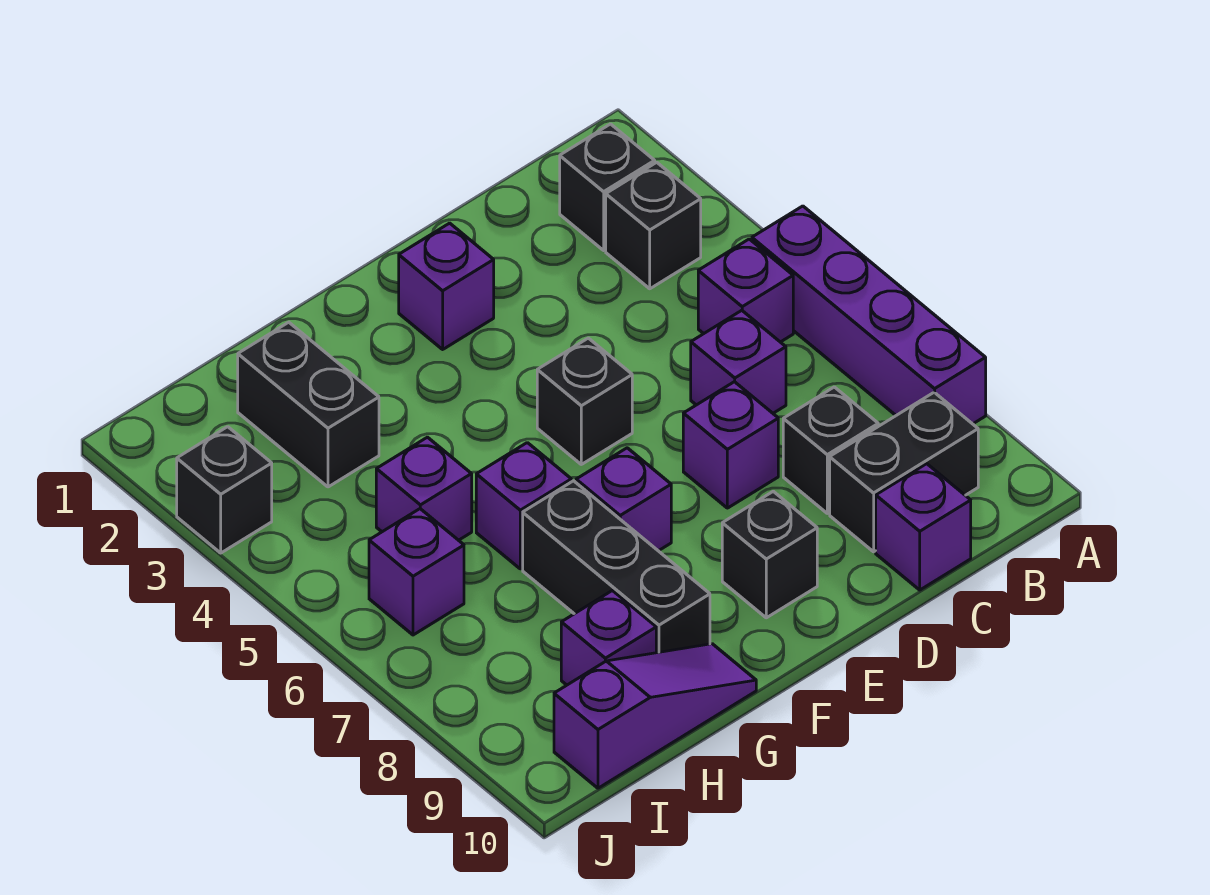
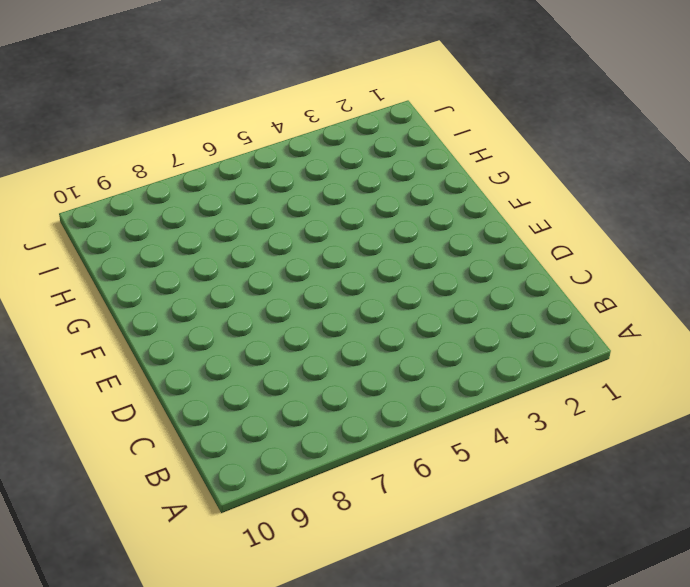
none -> purple brick A5:A8 level 1
none -> black brick B2 level 1
none -> black brick B3 level 1

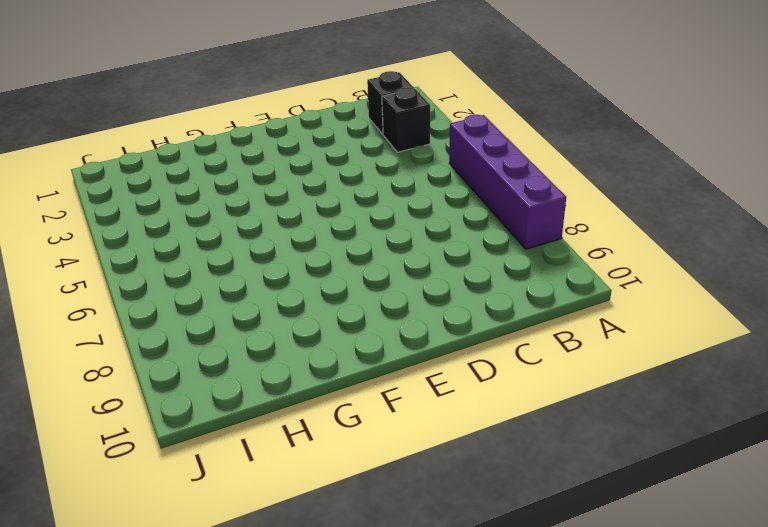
none -> purple brick B5 level 1
none -> black brick B9:C9 level 1
none -> purple brick C6 level 1

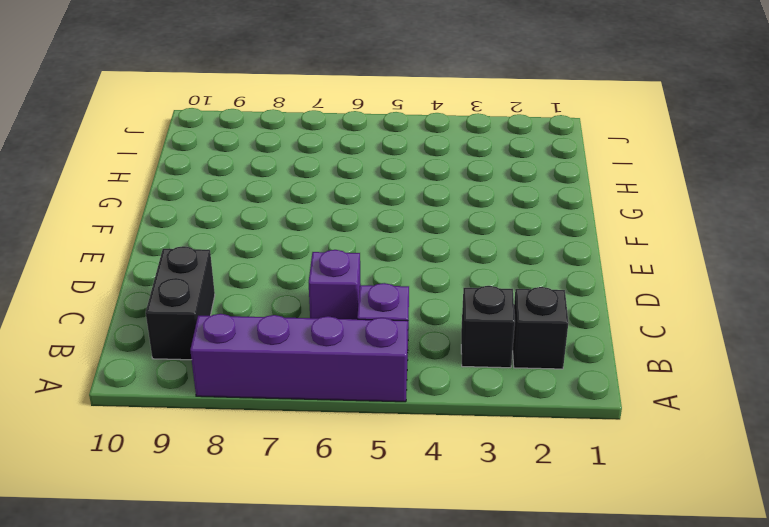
none -> black brick C8 level 1
none -> purple brick C10 level 1
none -> purple brick D7 level 1

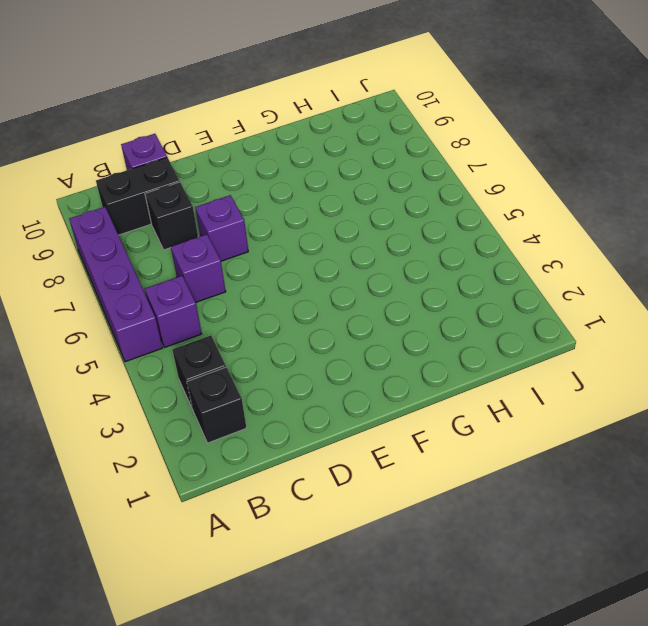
none -> purple brick E2 level 1
none -> black brick E5 level 1
none -> black brick E9 level 1

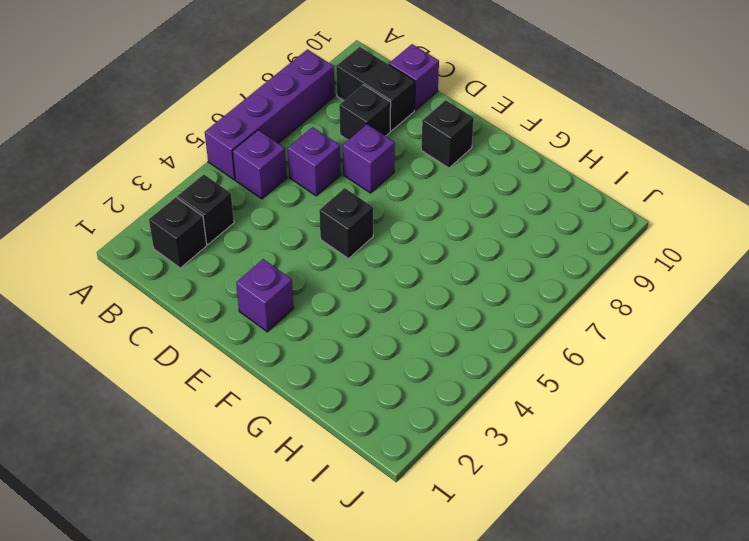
none -> purple brick F7 level 1
none -> purple brick G6 level 1
none -> black brick G7:G9 level 1

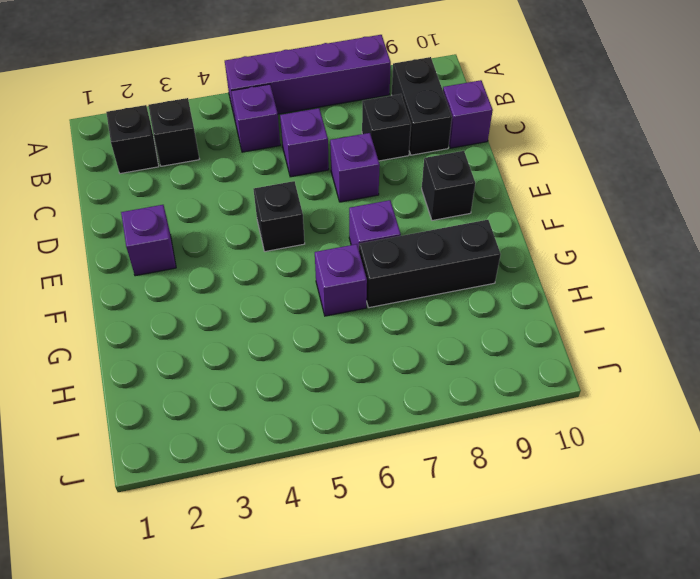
none -> purple slope G10:I10 level 1 top I
none -> black brick H2:H3 level 1
none -> purple brick H5 level 1

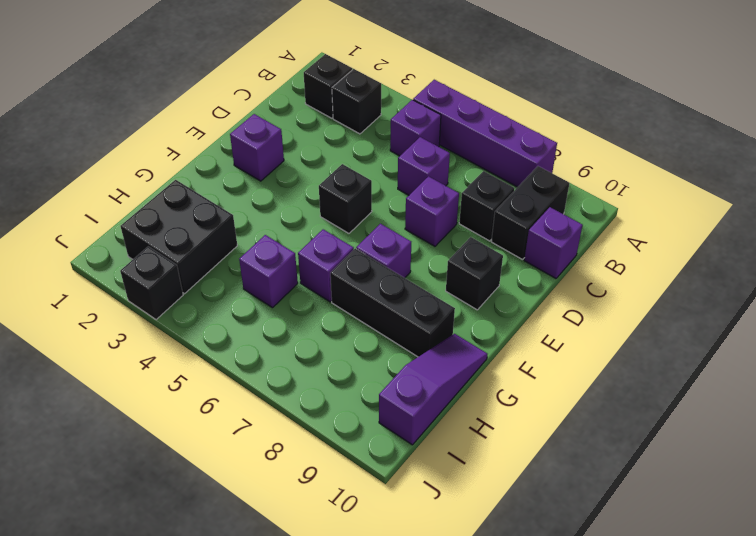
black brick H2:I3 level 1 -> black brick H2:H3 level 1
none -> purple brick H9 level 1
none -> purple brick I6 level 1

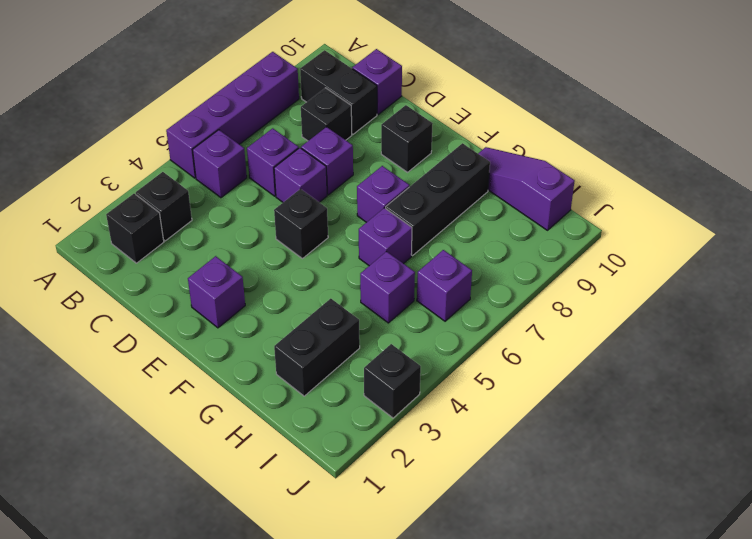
purple brick D6 level 1 -> purple brick H9 level 1

